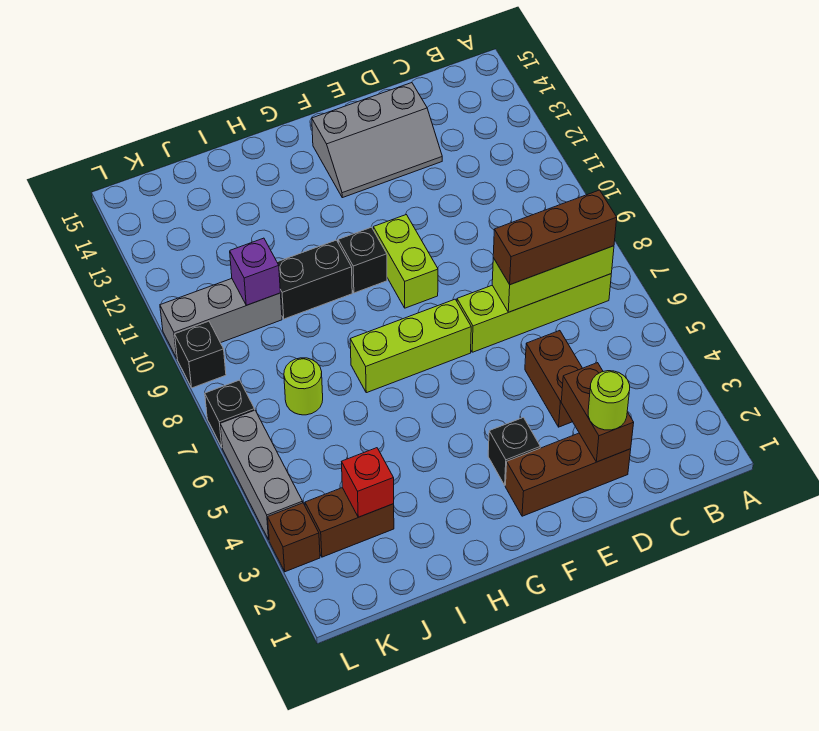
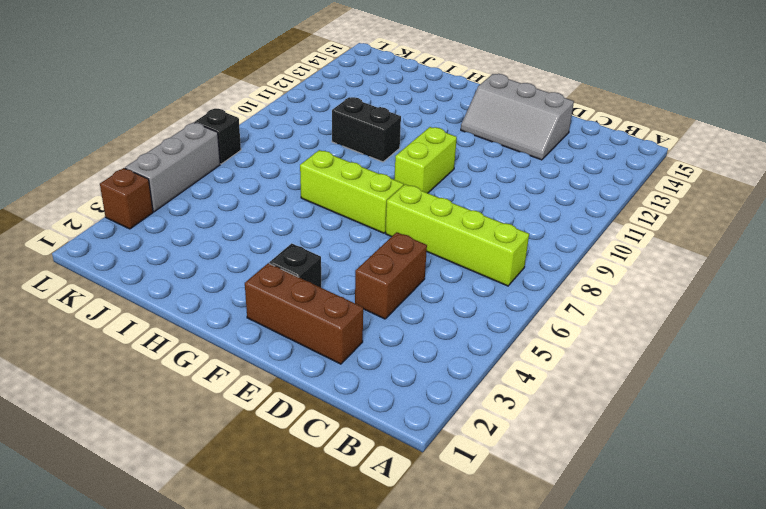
none -> black brick G10 level 1
none -> brown brick J3:K3 level 1
none -> lime round brick J7 level 1

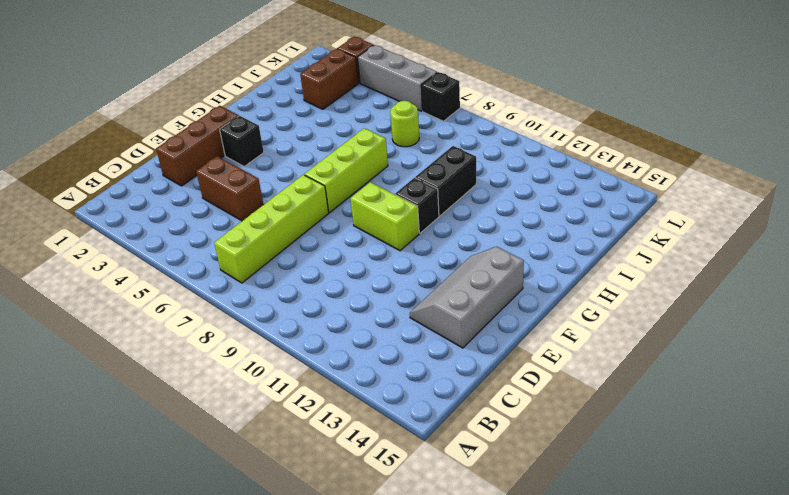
none -> grey brick J10:L10 level 1
none -> black brick L9 level 1
none -> lime brick B7:D7 level 2

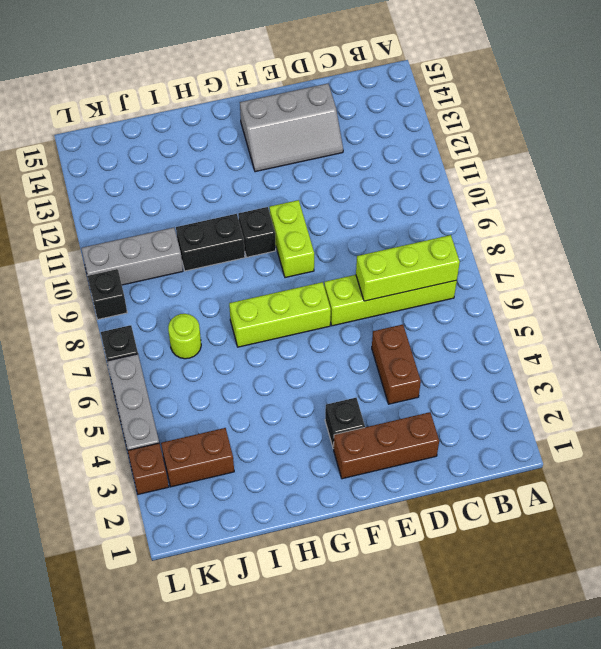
none -> brown brick D2:D3 level 2
none -> red brick J3 level 2
none -> purple brick J10 level 2

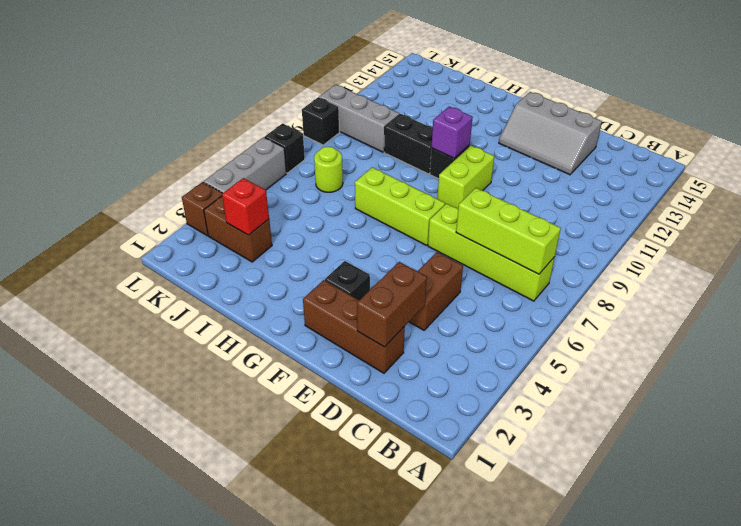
purple brick G10 level 2 -> purple brick J10 level 2
none -> brown brick B7:D7 level 3
none -> lime round brick D2 level 3

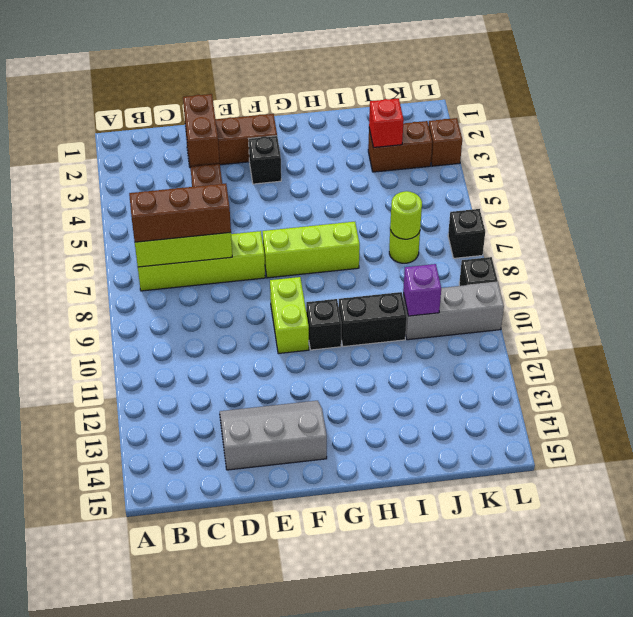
lime round brick J7 level 2 -> lime round brick D2 level 3
none -> grey brick L4:L6 level 1

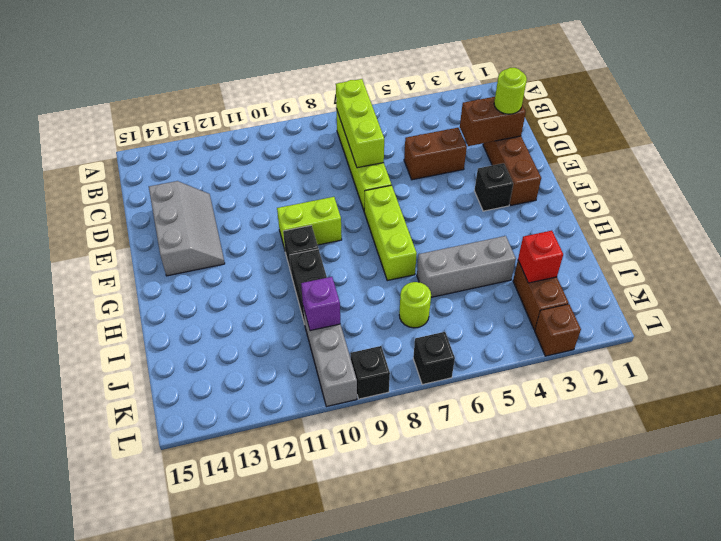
grey brick I4:I6 level 1 -> grey brick L4:L6 level 1
none -> brown brick B7:D7 level 3

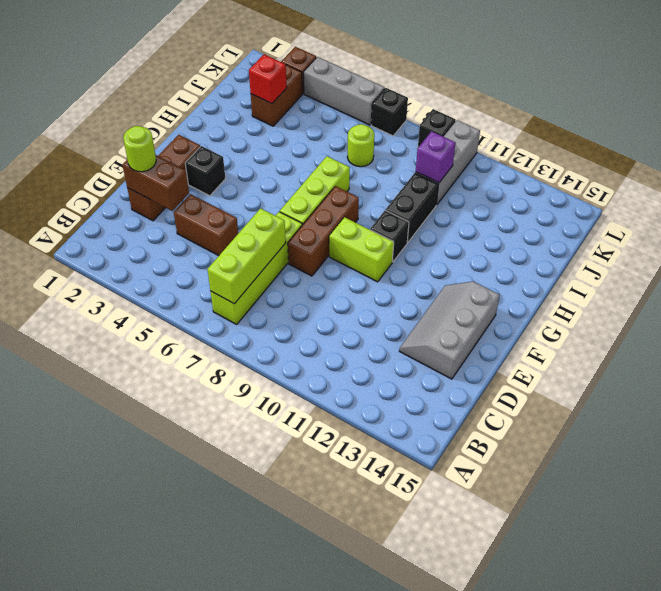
brown brick E8:G8 level 1 -> brown brick B7:D7 level 3

